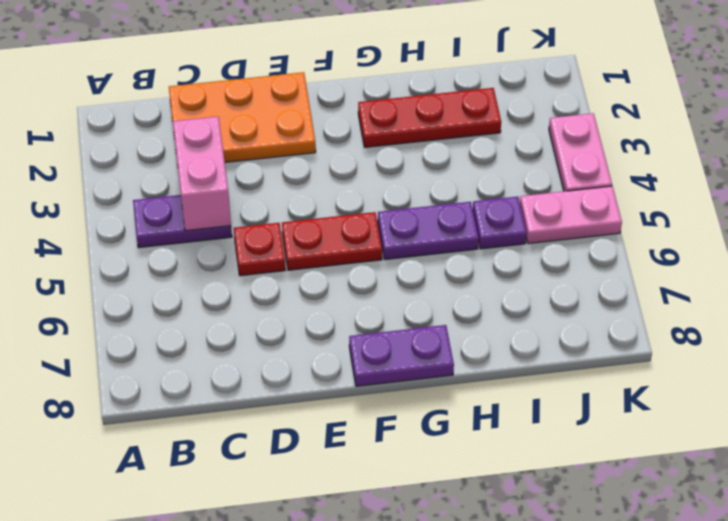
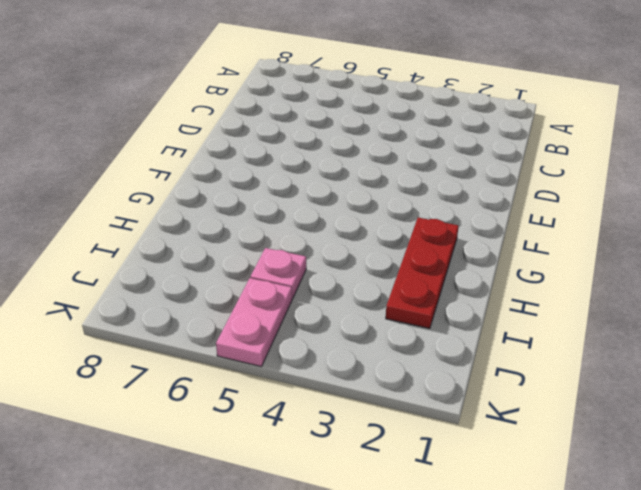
pink plate I5 level 1 -> purple plate I5 level 1
none -> purple plate B4:C4 level 1
none -> orange plate C1:E2 level 1

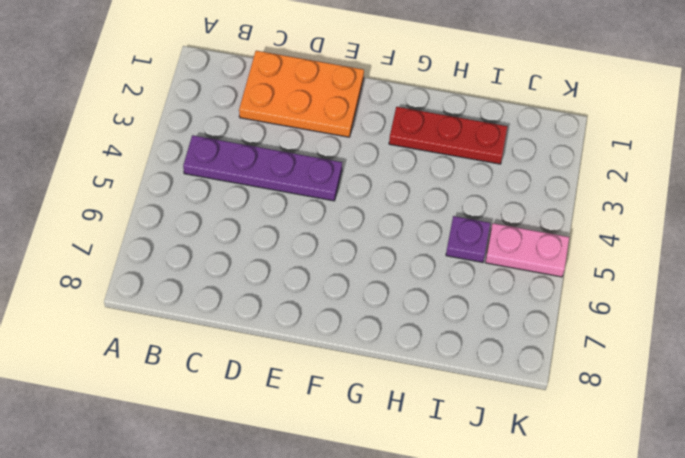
purple plate B4:E4 level 1 -> purple plate B4:C4 level 1
none -> red plate D5 level 1
none -> red plate E5:F5 level 1

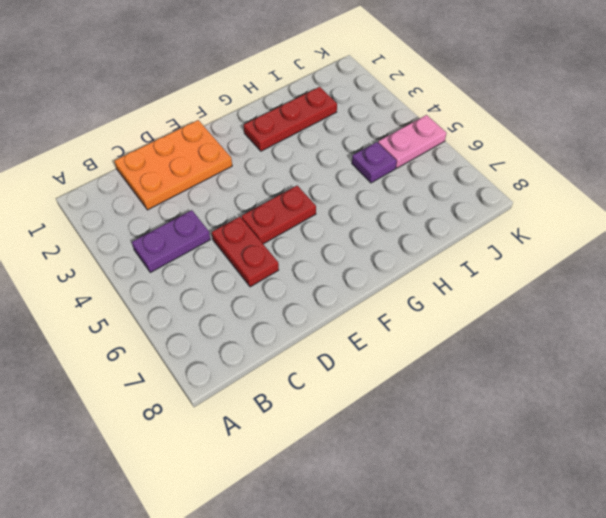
red plate D5:D6 level 1 -> red plate D5 level 1
none -> purple plate F8:G8 level 1
none -> purple plate G5:H5 level 1

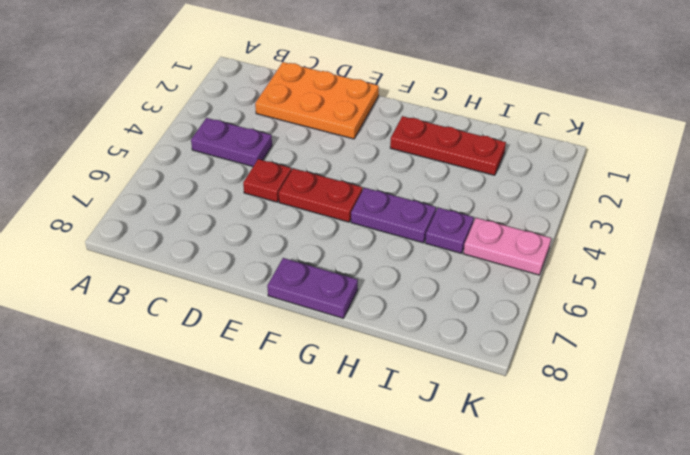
none -> pink plate K3:K4 level 1
none -> pink brick C3:C4 level 2

